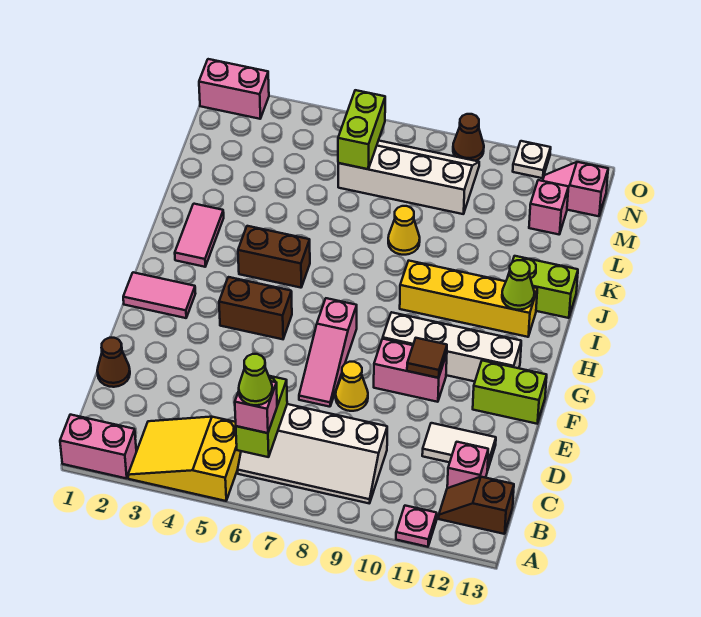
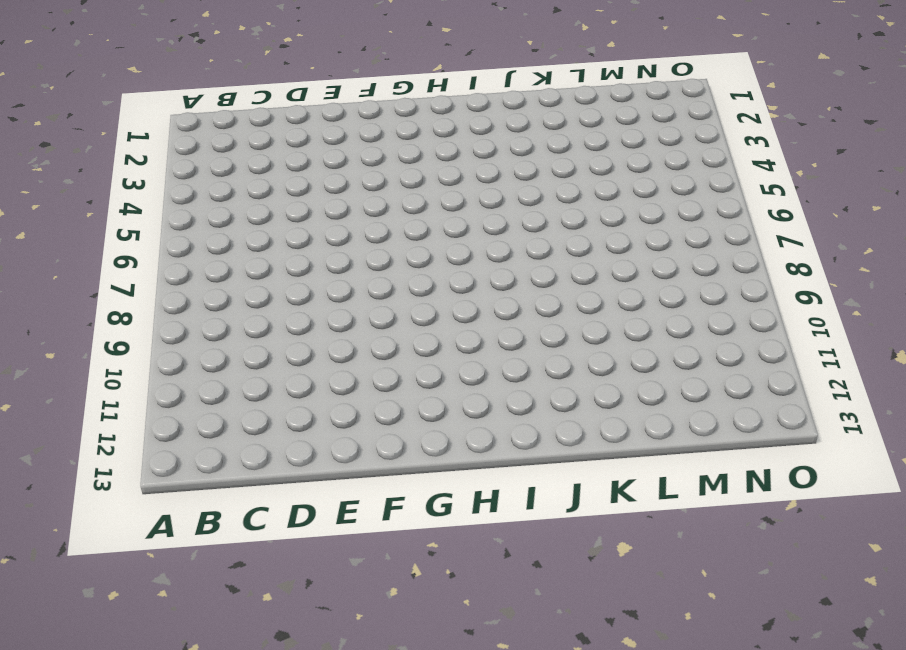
none -> pink brick A1:A2 level 1
none -> yellow slope A3:B5 level 1 top 5
none -> pink plate A11 level 1
none -> white slope B6:C9 level 1 top C

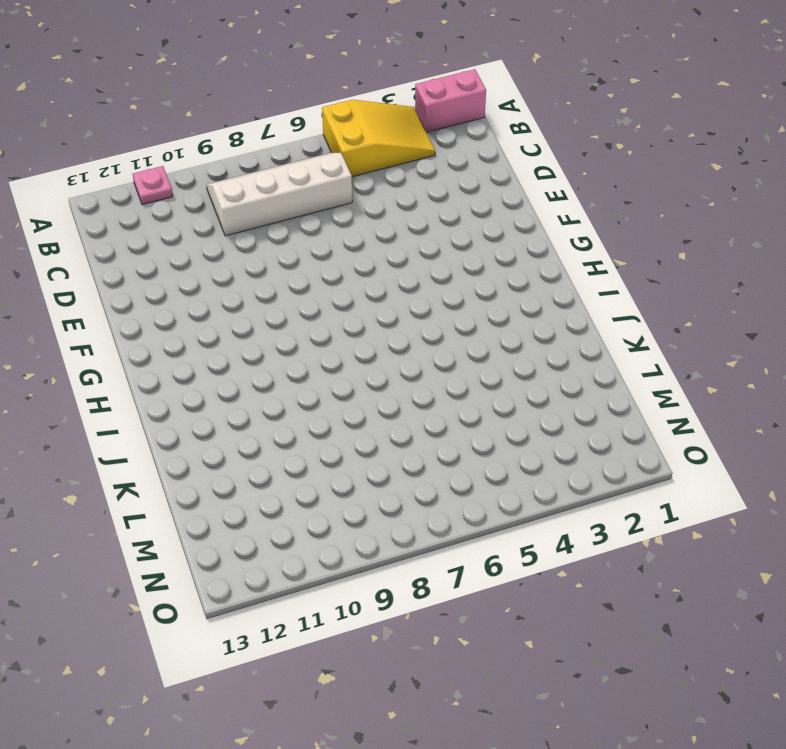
none -> brown slope B12:B13 level 1 top 13
none -> pink brick C12 level 1
none -> brown cone D1 level 1
none -> white tile D11:D12 level 1

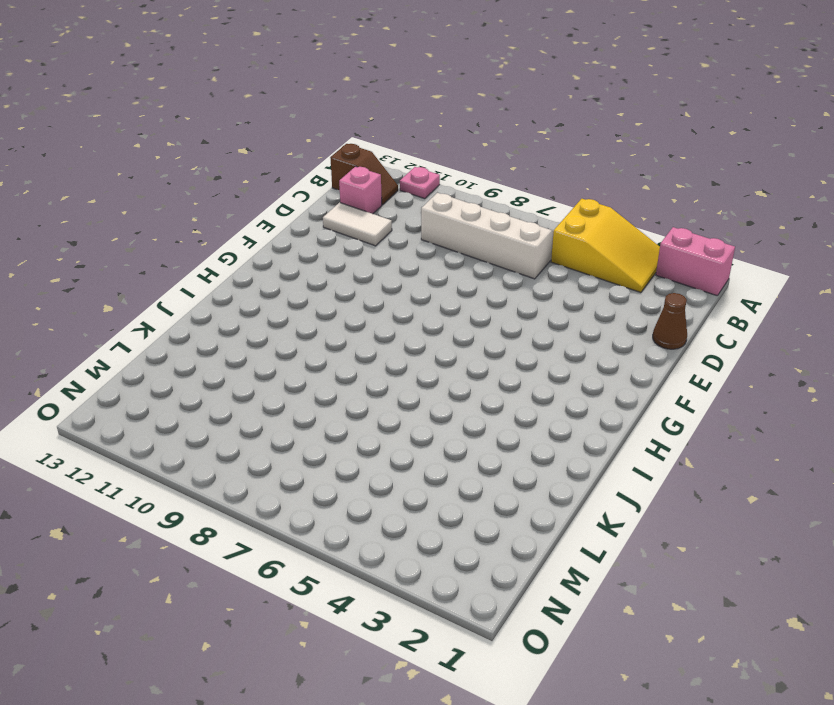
none -> pink slope E7:G7 level 1 top G
none -> yellow cone E8 level 1
none -> pink brick F9:F10 level 1
none -> lime brick F12:F13 level 1

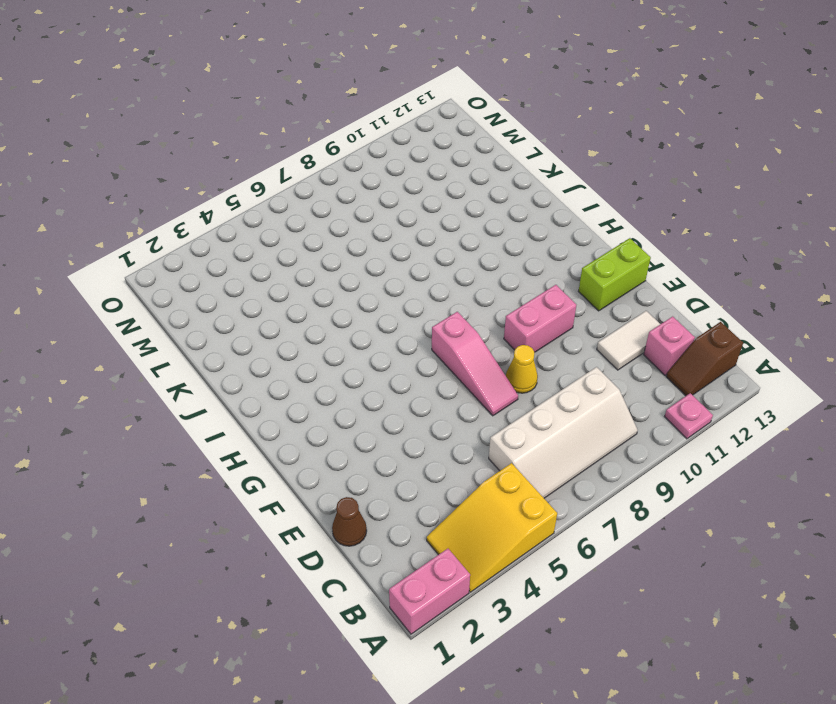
none -> pink tile G1:G2 level 1
none -> brown brick G4:G5 level 1
none -> white brick G9:G12 level 1
none -> pink tile I2:J2 level 1

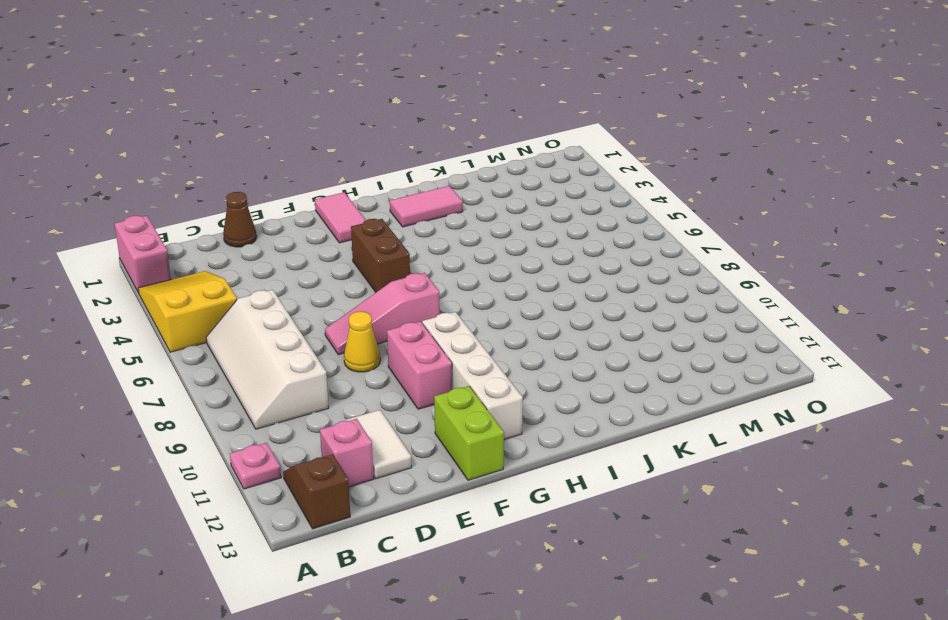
none -> brown brick I4:I5 level 1
none -> yellow brick I9:I12 level 1
none -> lime brick J12:J13 level 1
none -> yellow cone K8 level 1

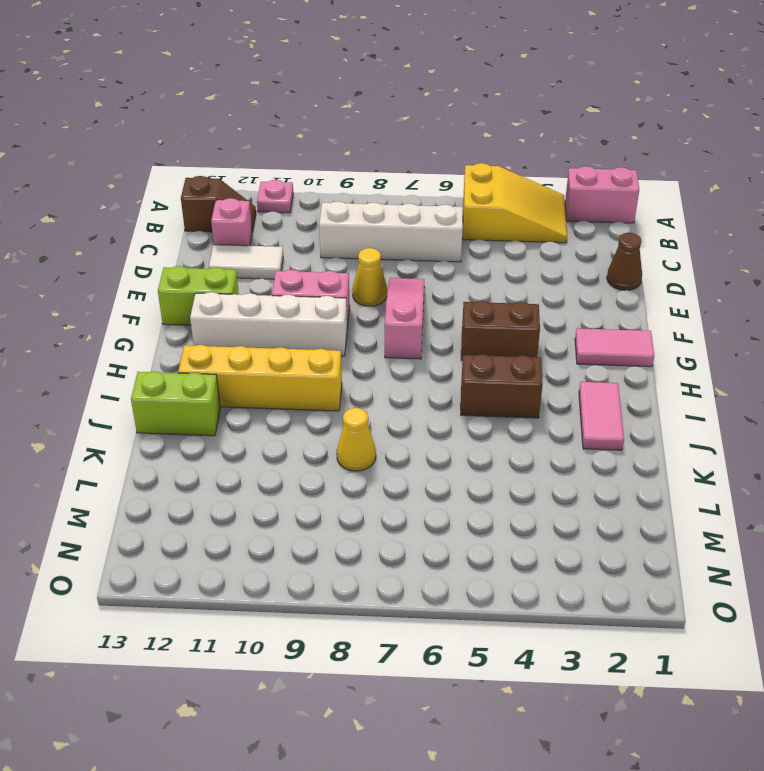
none -> white slope M6:N9 level 1 top M
none -> pink brick M12 level 1
none -> pink slope N12:N13 level 1 top 13
none -> pink brick O1:O2 level 1

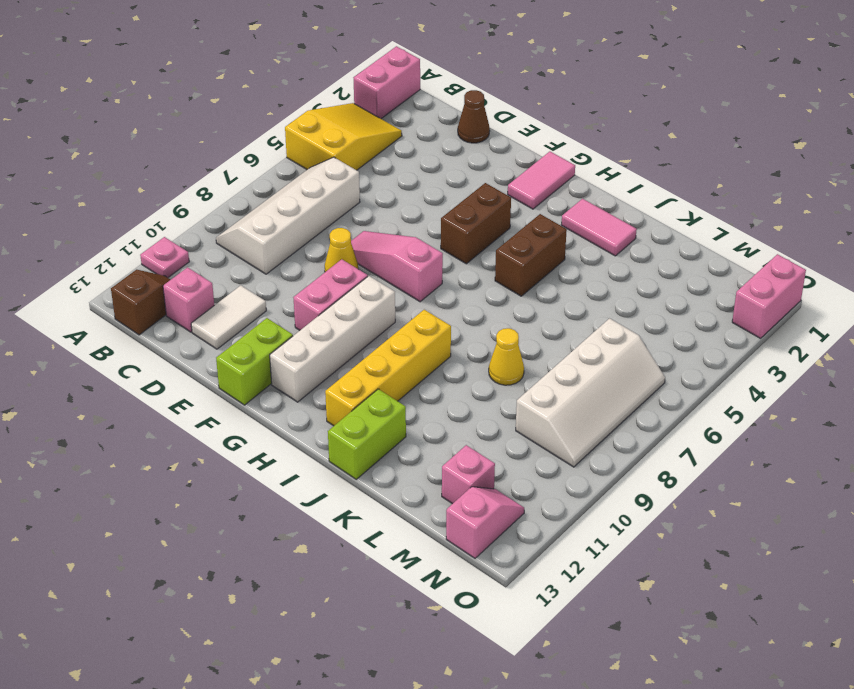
none -> brown cone O9 level 1
none -> white plate O11 level 1
none -> lime brick B6:C6 level 2
none -> brown tile F10 level 2

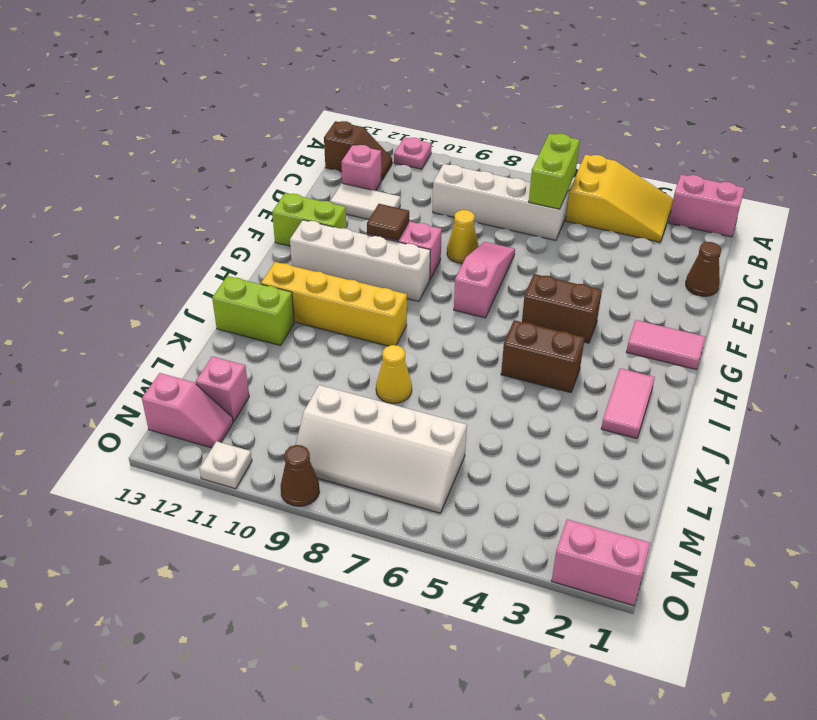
none -> lime cone I12 level 2
none -> lime brick M6:N6 level 2
none -> pink brick B6 level 3
none -> lime cone B6 level 4

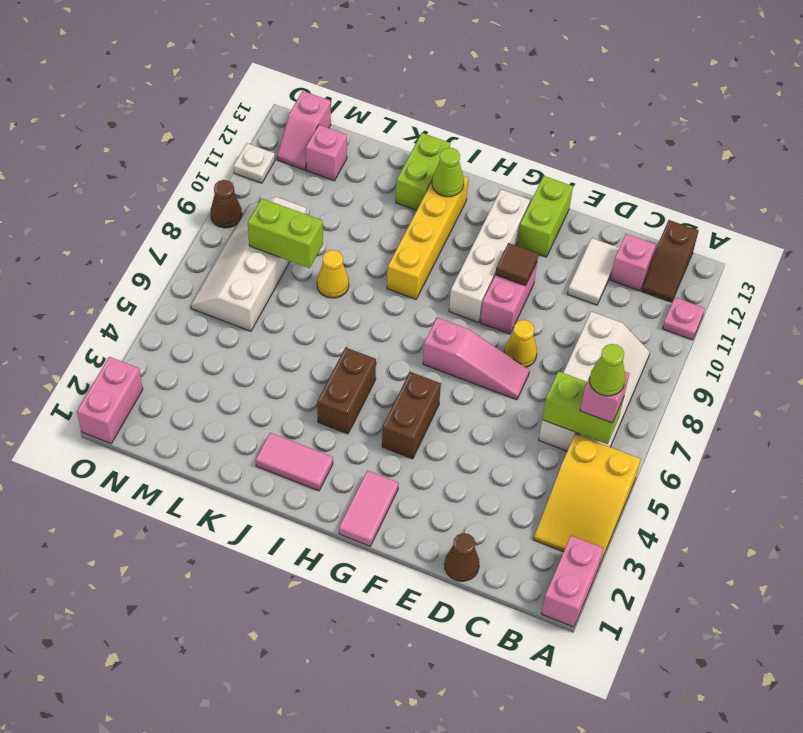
lime brick L8:M8 level 2 -> lime brick M6:N6 level 2

